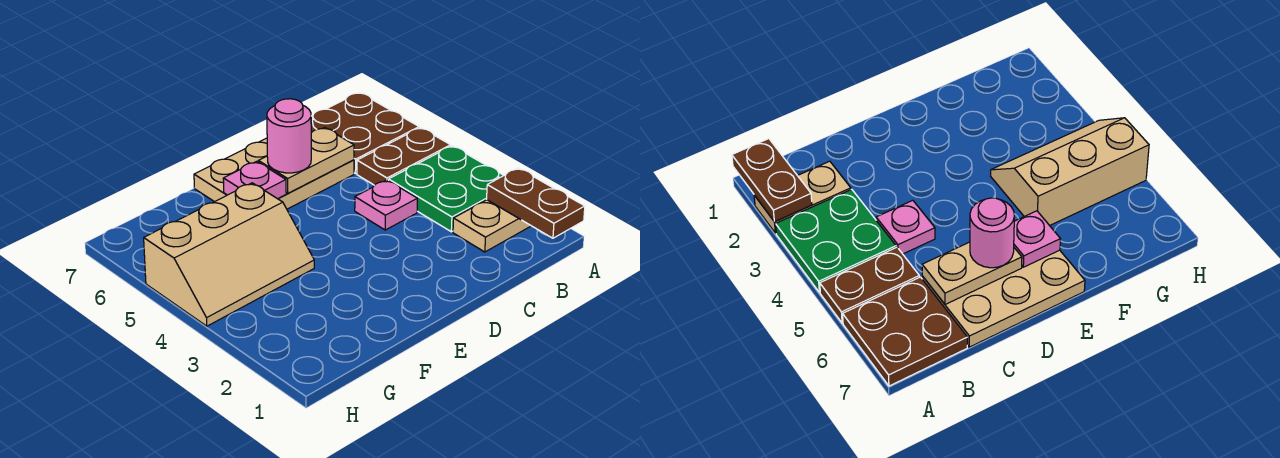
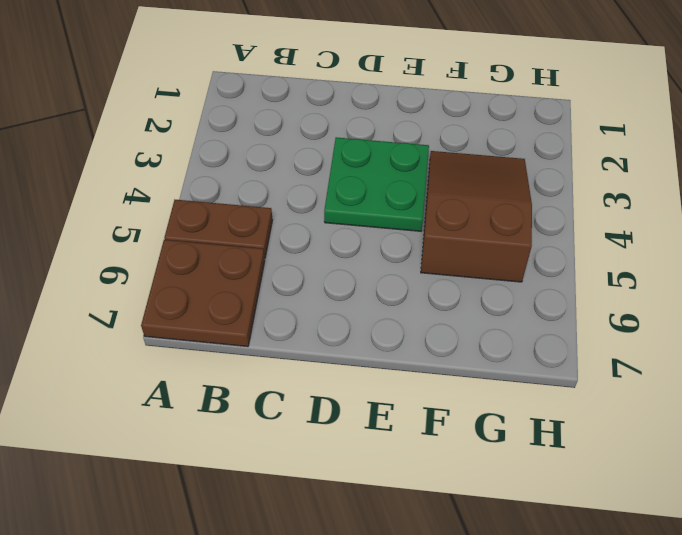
green plate D3:E4 level 1 -> green plate A3:B4 level 1
brown slope F3:G5 level 1 top 5 -> tan slope F4:H5 level 1 top 5
none -> tan plate A2:B2 level 1
none -> pink plate C4 level 1

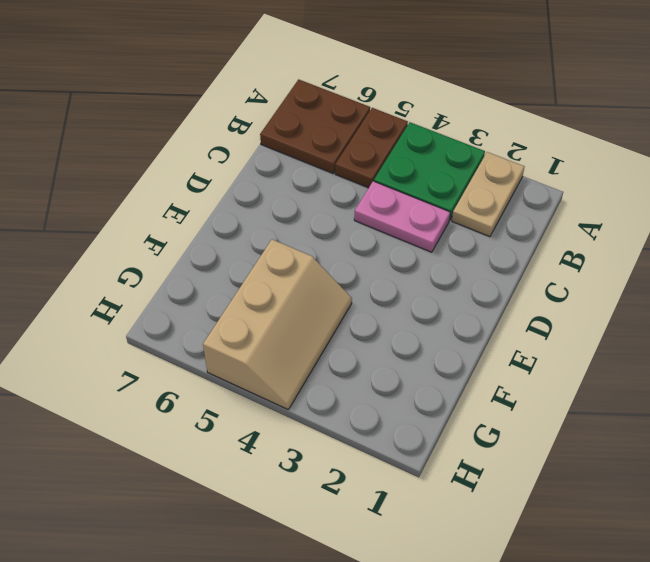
pink plate C3:C4 level 1 -> pink plate C4 level 1
none -> tan plate C6:E7 level 1
none -> brown plate A1:A2 level 2

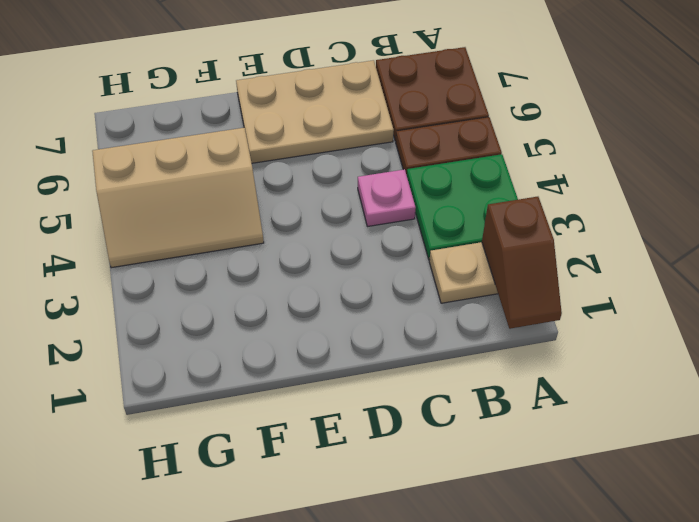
brown slope A1:A2 level 2 top 2 -> brown plate A1:A2 level 2
none -> tan plate C6:D6 level 2
none -> pink plate E6 level 2

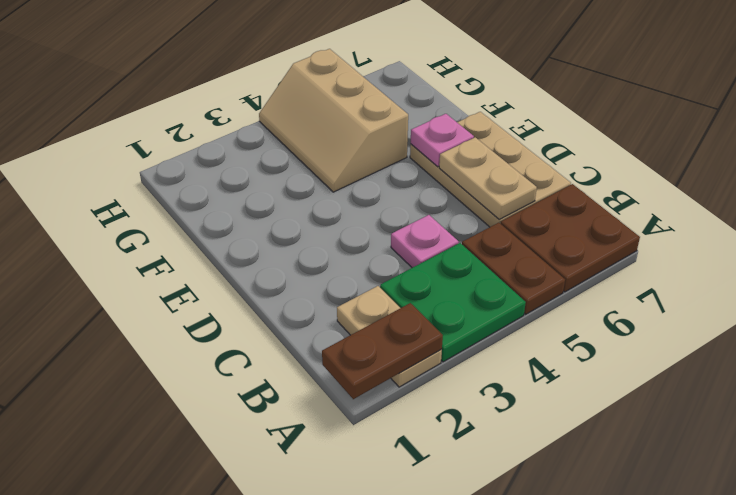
none -> pink round brick D6 level 3

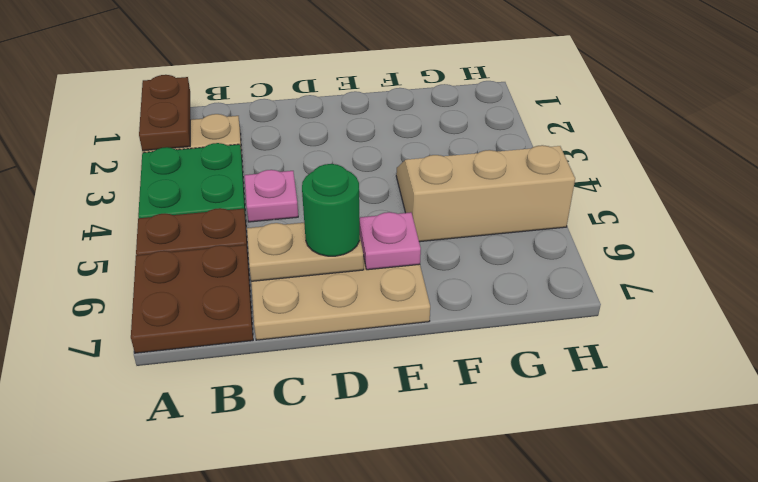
green round brick D6 level 3 -> pink round brick D6 level 3

